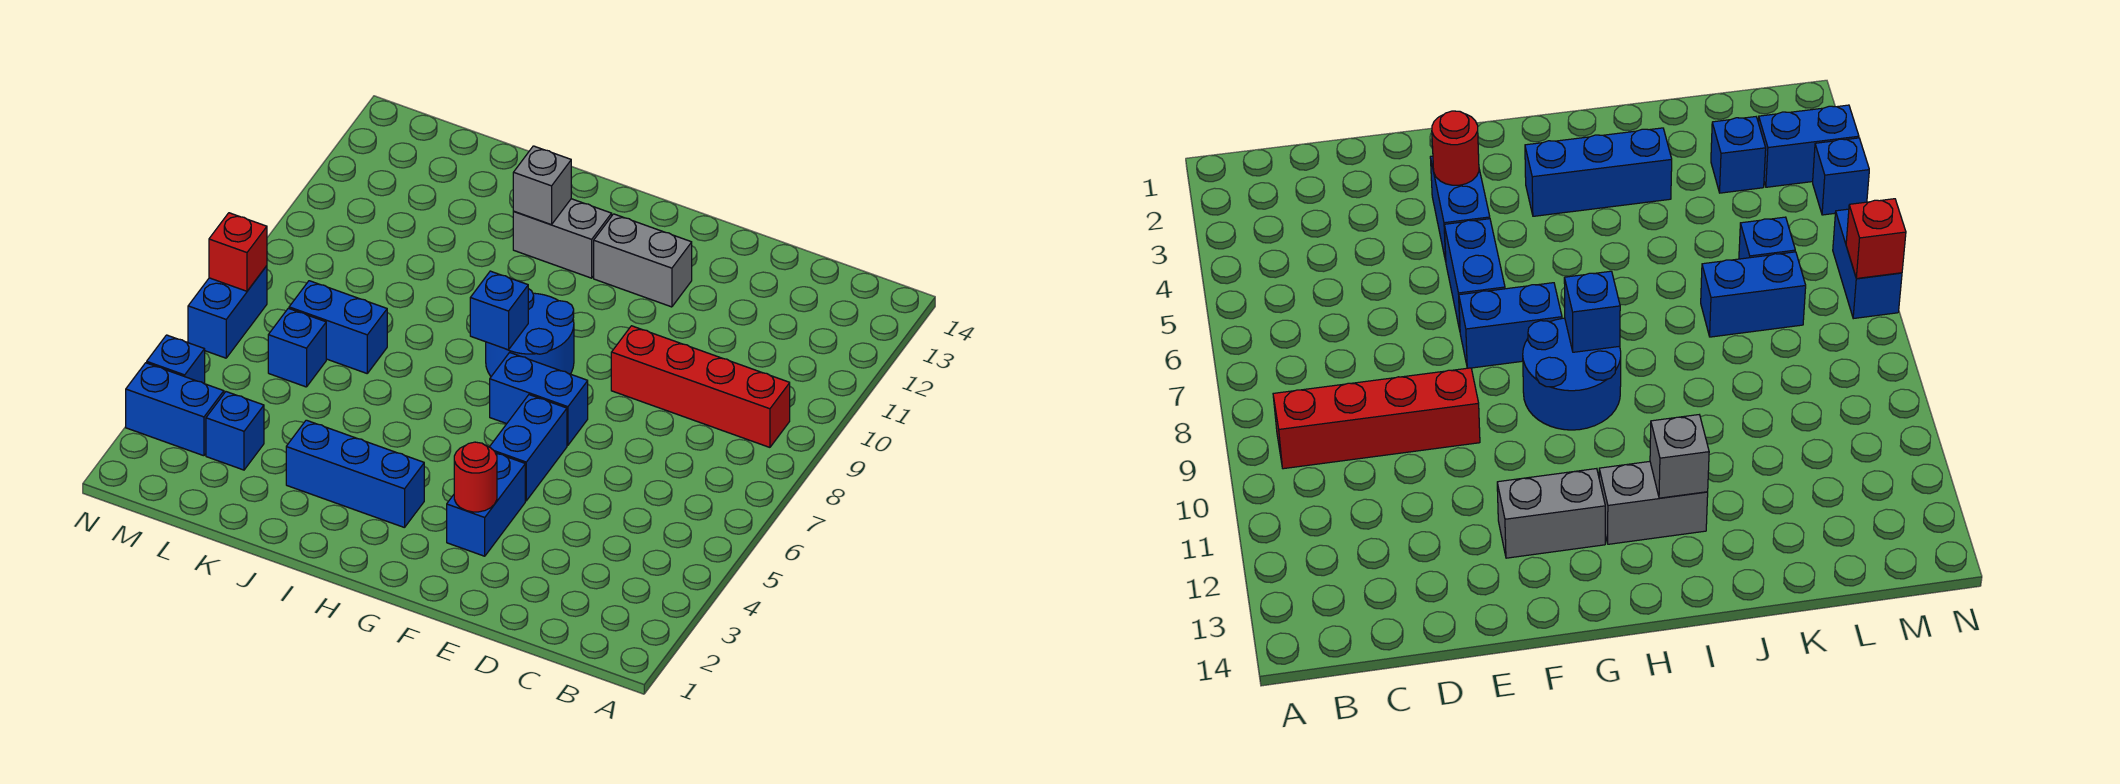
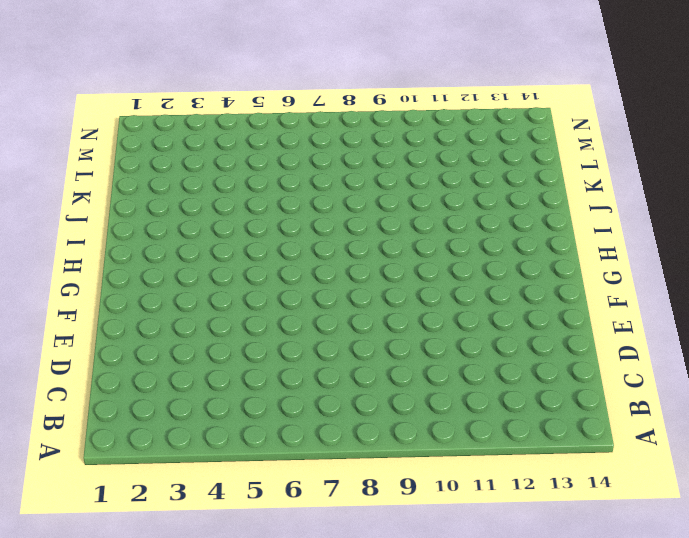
none -> red brick B9:E9 level 1
none -> blue brick F3:F4 level 1
none -> blue brick F5:F6 level 1

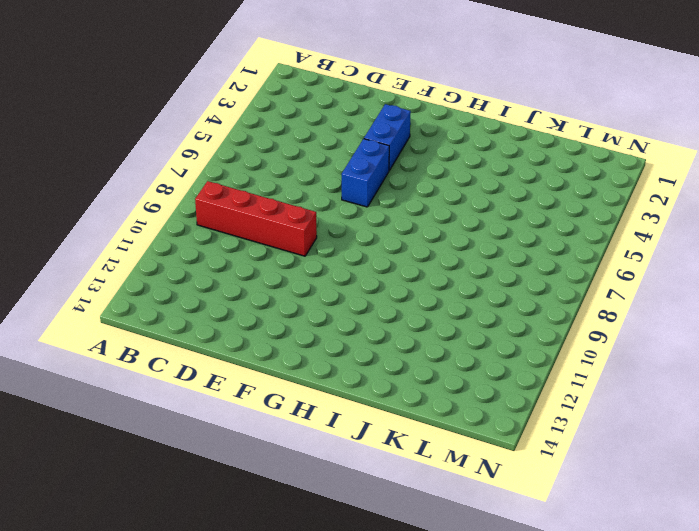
none -> blue brick F7:G7 level 1
none -> grey brick F12:G12 level 1
none -> blue round brick G8:H9 level 1

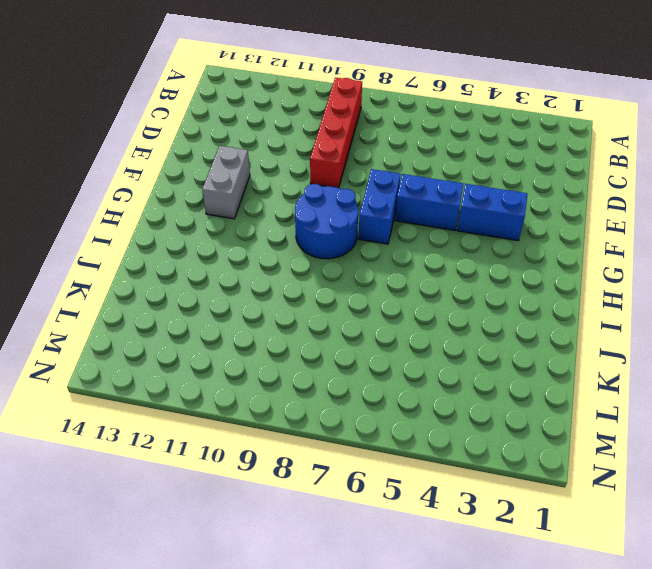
none -> blue brick H3:J3 level 1
none -> grey brick H12:I12 level 1
none -> blue brick K7:L7 level 1

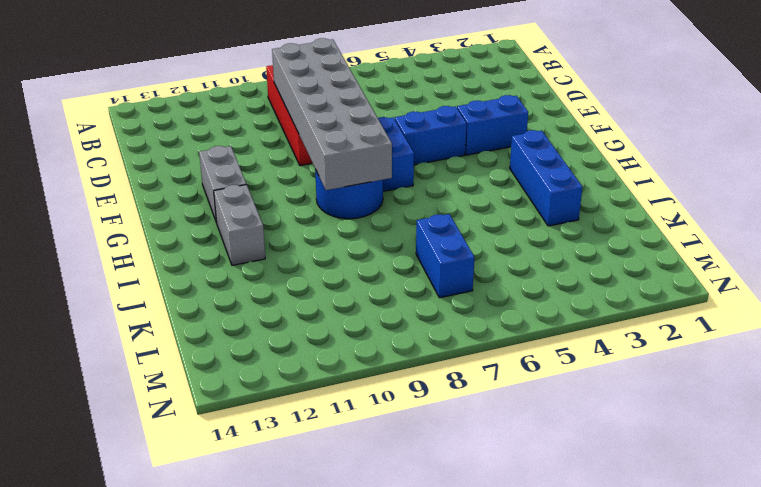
grey brick C8:H9 level 2 -> blue brick H8 level 2
none -> blue brick L3 level 1
none -> blue brick L6 level 1
none -> blue brick M3:N3 level 1

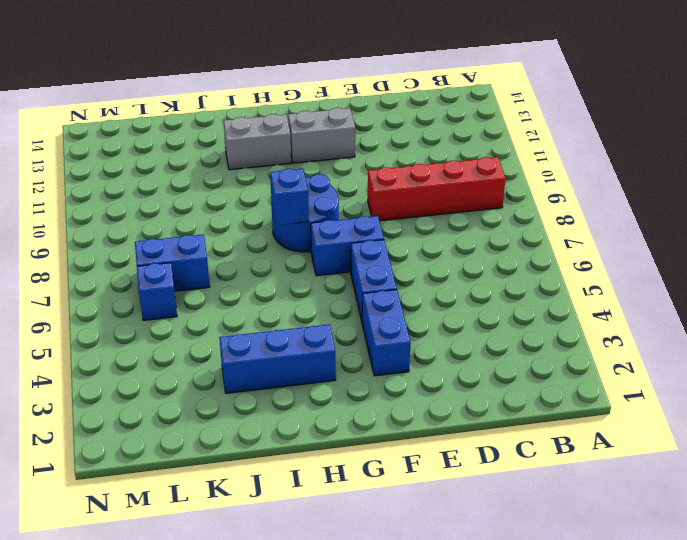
none -> blue brick L3 level 1
none -> blue brick M3:N3 level 1
none -> blue brick N4 level 1

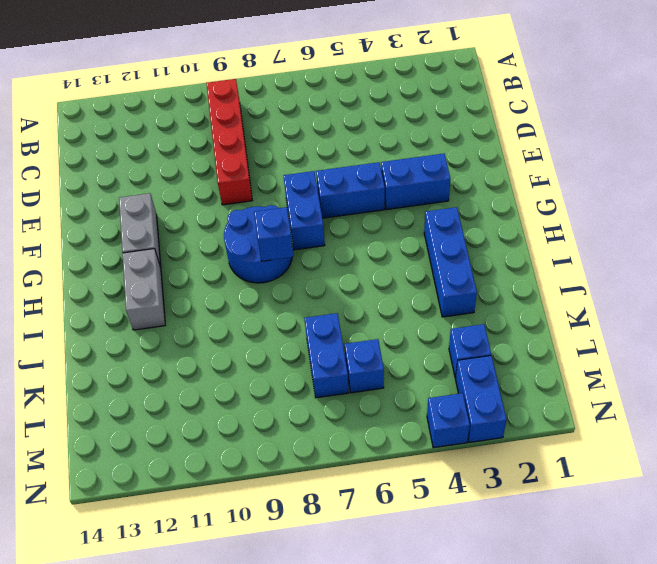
none -> blue brick N6:N7 level 1
none -> red round brick F3 level 2
none -> grey brick I12 level 2

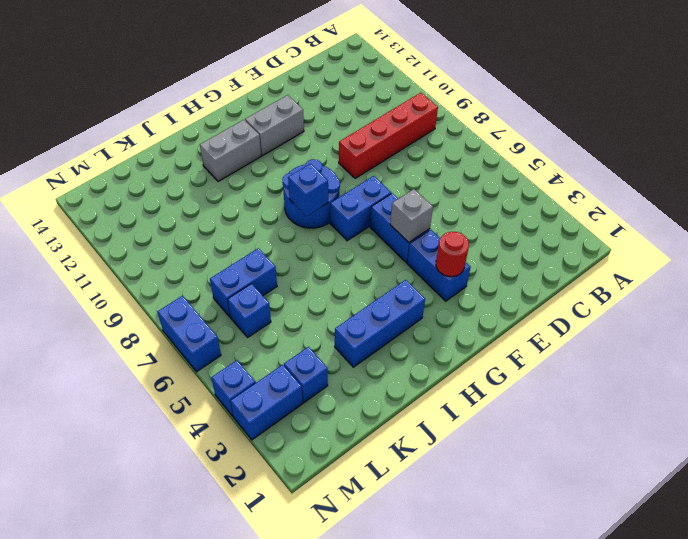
grey brick F5 level 2 -> grey brick I12 level 2
none -> red brick N7 level 2

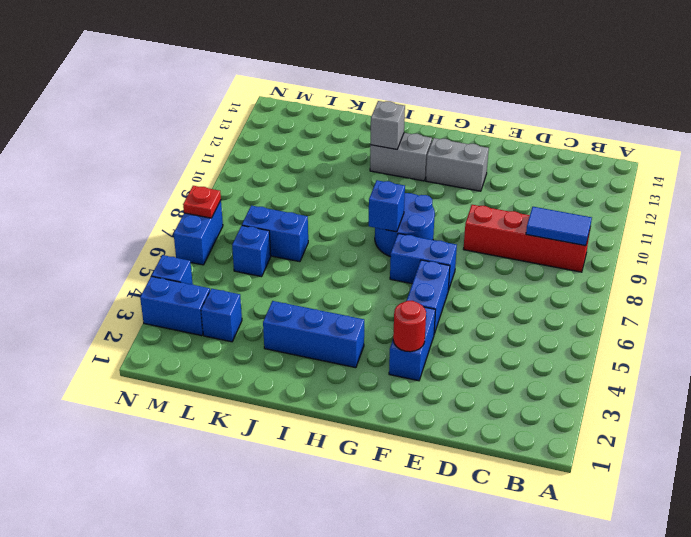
blue tile B9:C9 level 2 -> none
red plate N7 level 2 -> red brick N7 level 2

